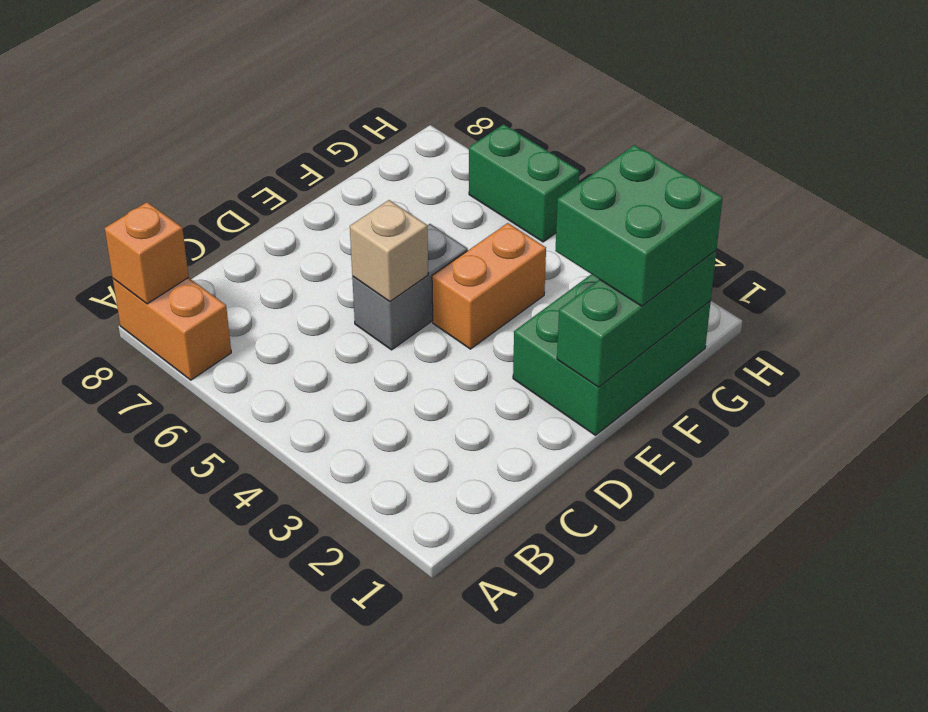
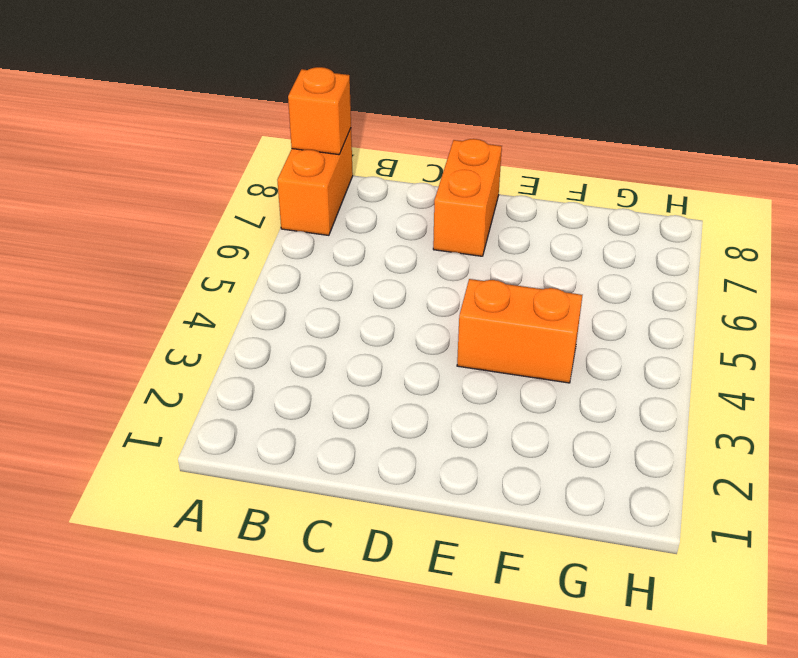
orange brick D7:D8 level 1 -> none
none -> grey brick D5:E5 level 1
none -> green brick E1:G2 level 1

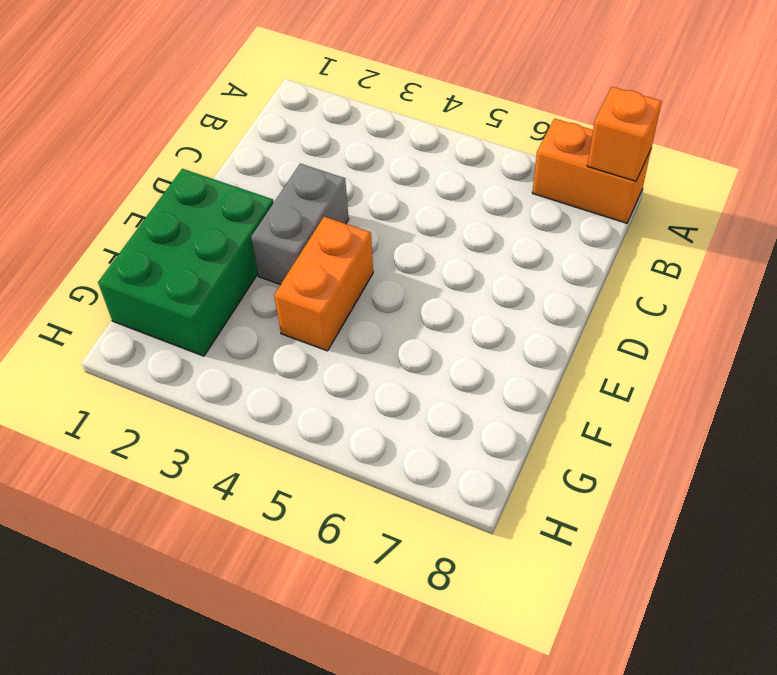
grey brick D3:E3 level 1 -> grey brick D5:E5 level 1
none -> green brick H5:H6 level 1
none -> tan brick D5 level 2

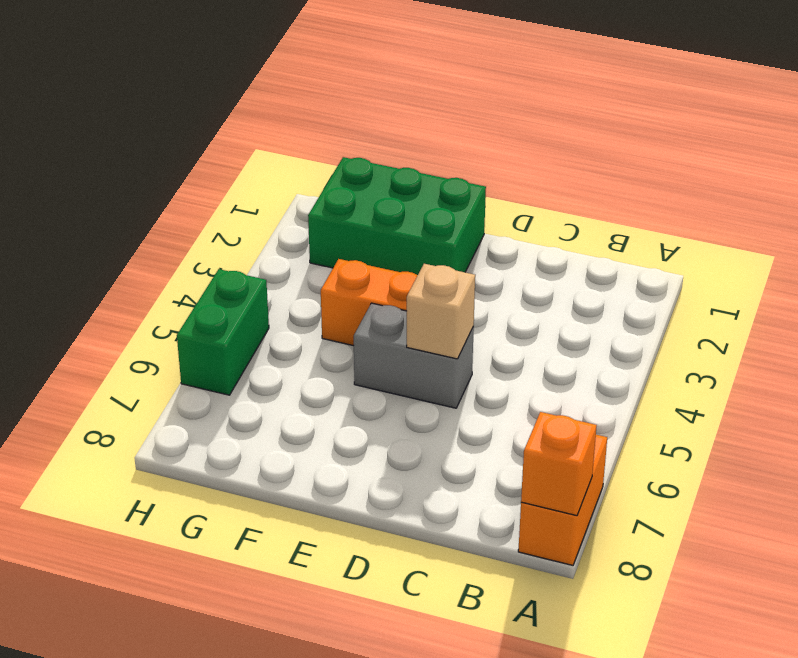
none -> green brick E1:G1 level 2
none -> green brick F1:G2 level 3

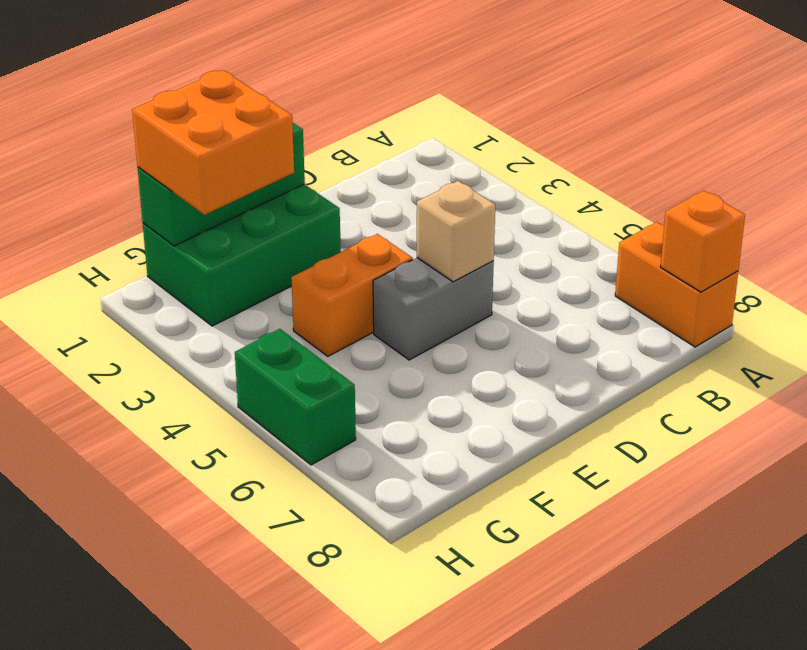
orange brick F1:G2 level 3 -> green brick F1:G2 level 3

